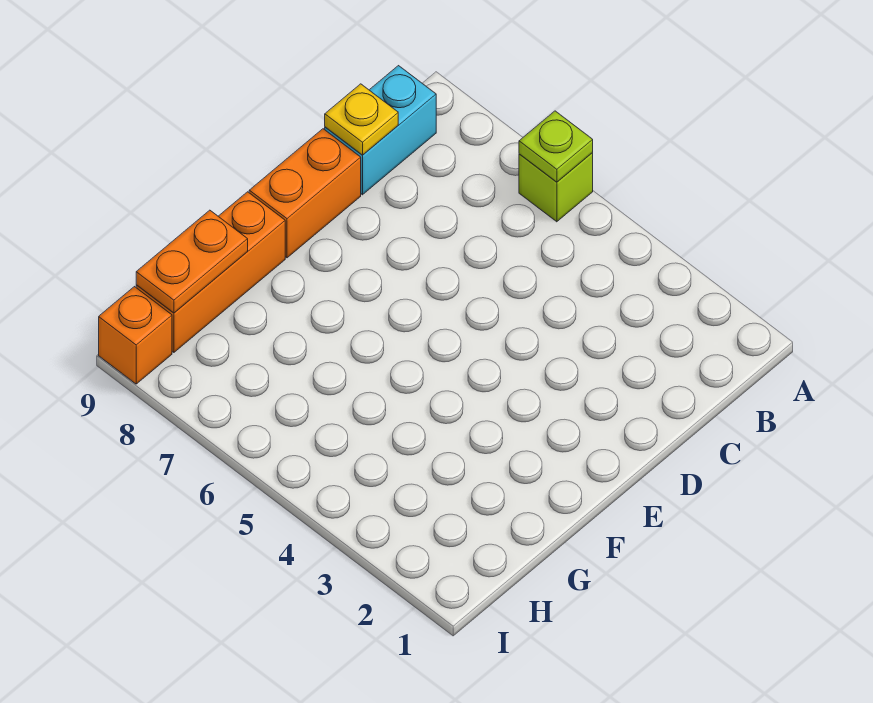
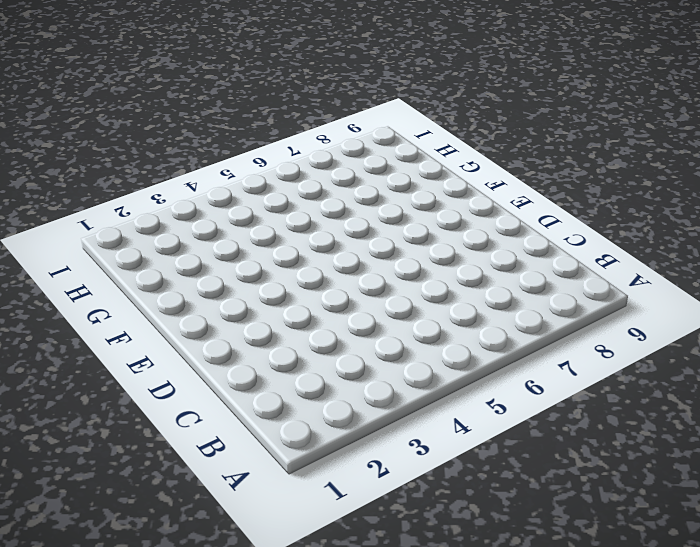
none -> lime brick A6 level 1
none -> cyan brick B9:C9 level 1

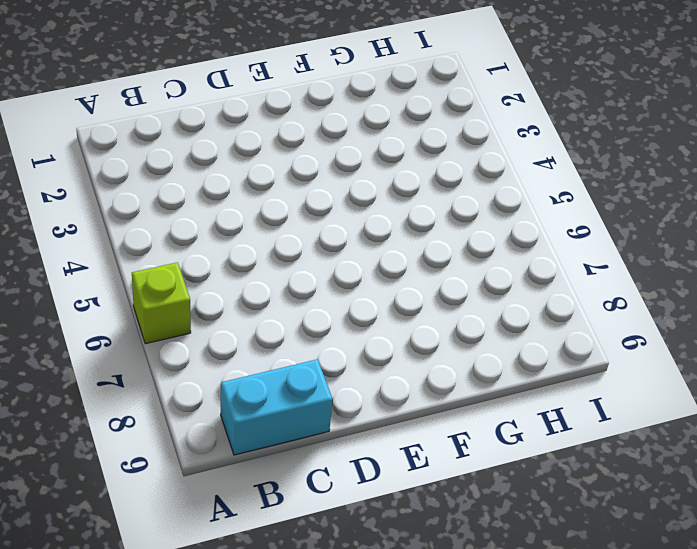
none -> orange brick D9:E9 level 1
none -> orange brick F9:H9 level 1

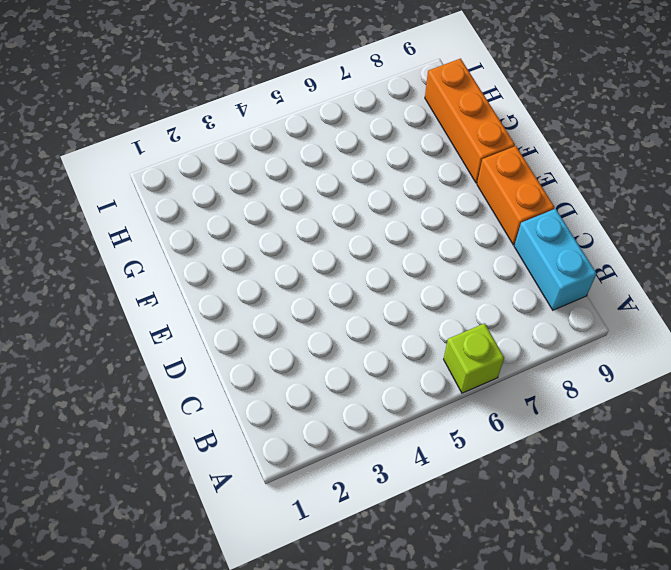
none -> orange brick I9 level 1
none -> lime plate A6 level 2

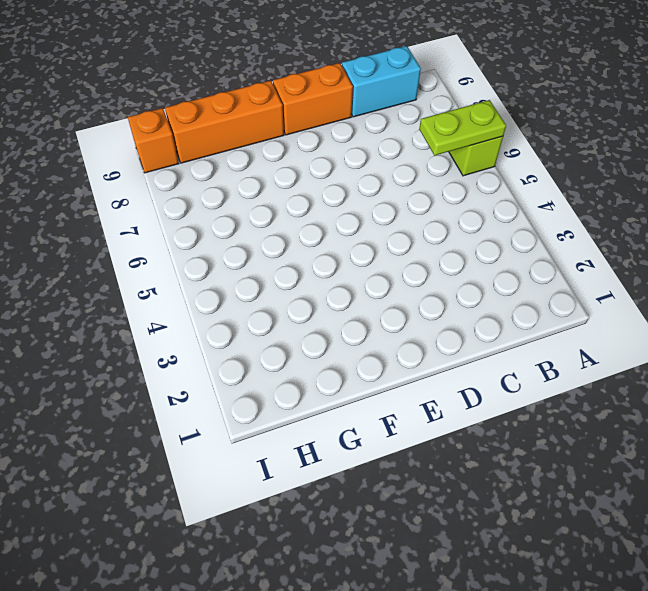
lime plate A6:B6 level 2 -> lime plate A6 level 2
none -> yellow plate C9 level 2
none -> orange plate G9:H9 level 2

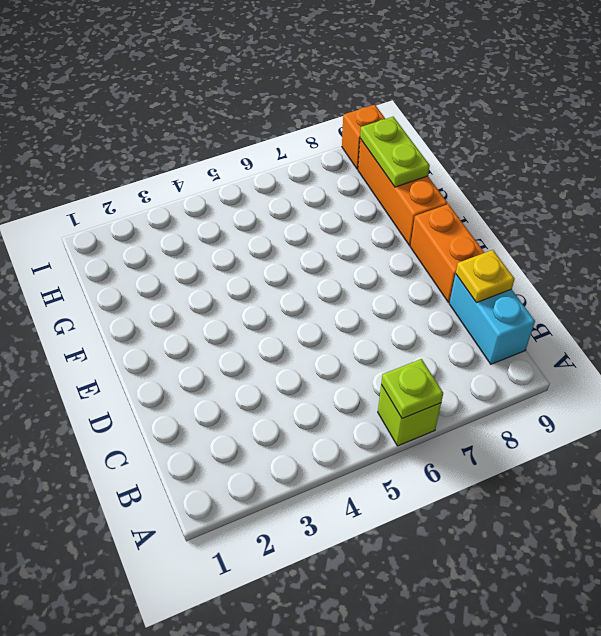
lime plate G9:H9 level 2 -> orange plate G9:H9 level 2

